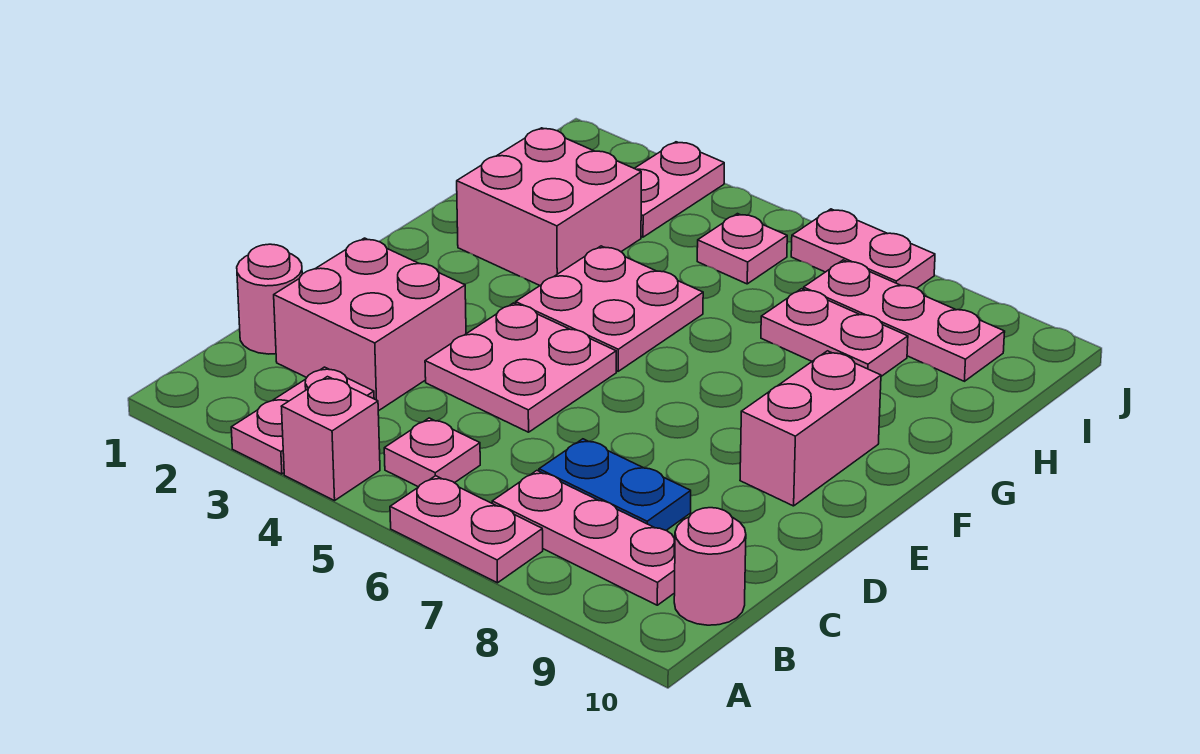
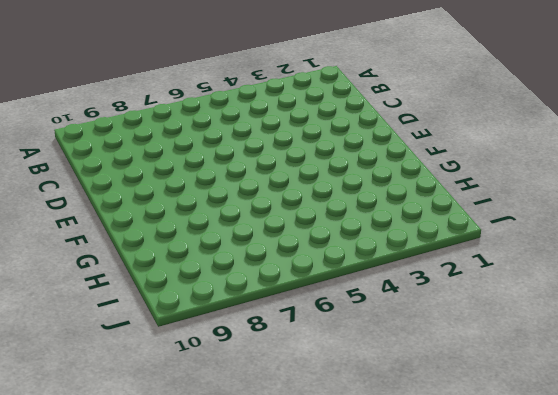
none -> pink plate A3:B3 level 1
none -> pink brick A4 level 1
none -> pink plate A6:A7 level 1

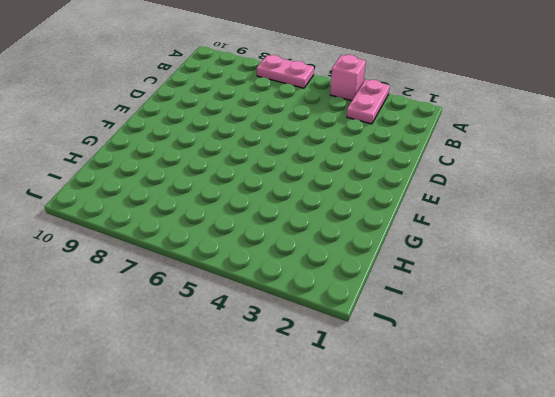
none -> pink plate B5 level 1
none -> pink plate B7:B9 level 1
none -> pink round brick B10 level 1

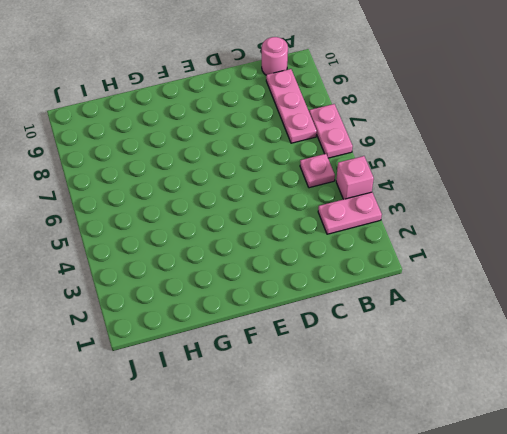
none -> pink round brick C1 level 1
none -> pink brick C2:D3 level 1
none -> blue plate C7:C8 level 1

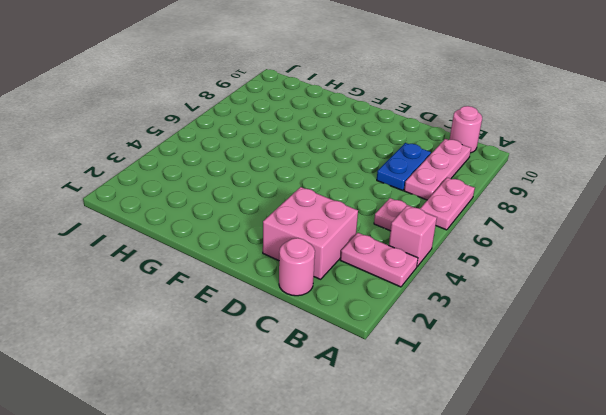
none -> pink plate D4:E5 level 1
none -> pink brick E9:F9 level 1
none -> pink plate F4:G5 level 1

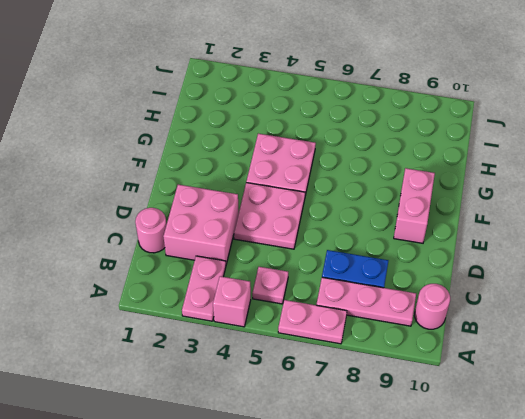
none -> pink brick G2:H3 level 1
none -> pink plate H7:H8 level 1
none -> pink plate I3:J3 level 1

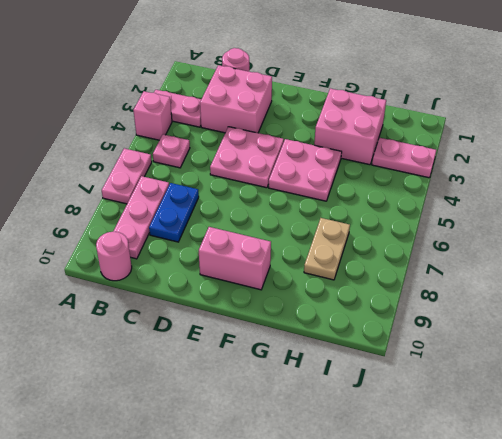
tan plate H7:H8 level 1 -> pink plate H7:H8 level 1
none -> pink plate I5 level 1
none -> pink plate I7:I9 level 1
none -> pink plate J6:J7 level 1

